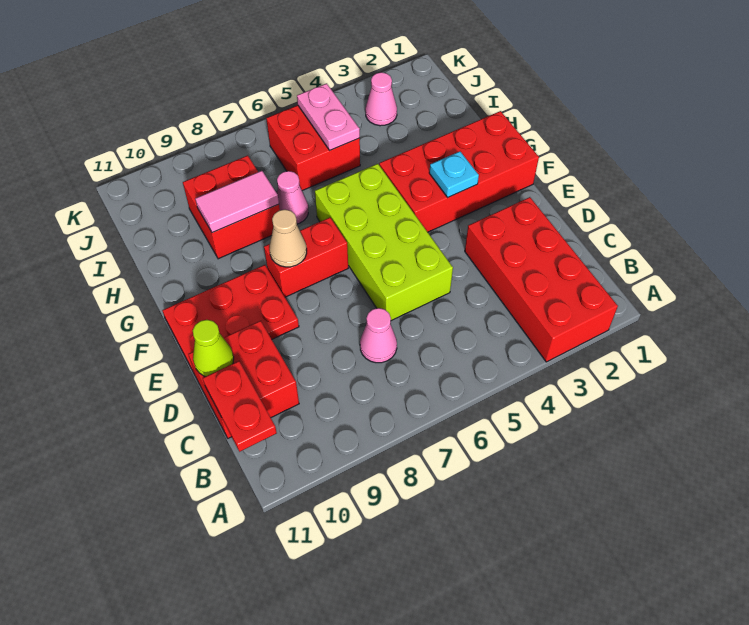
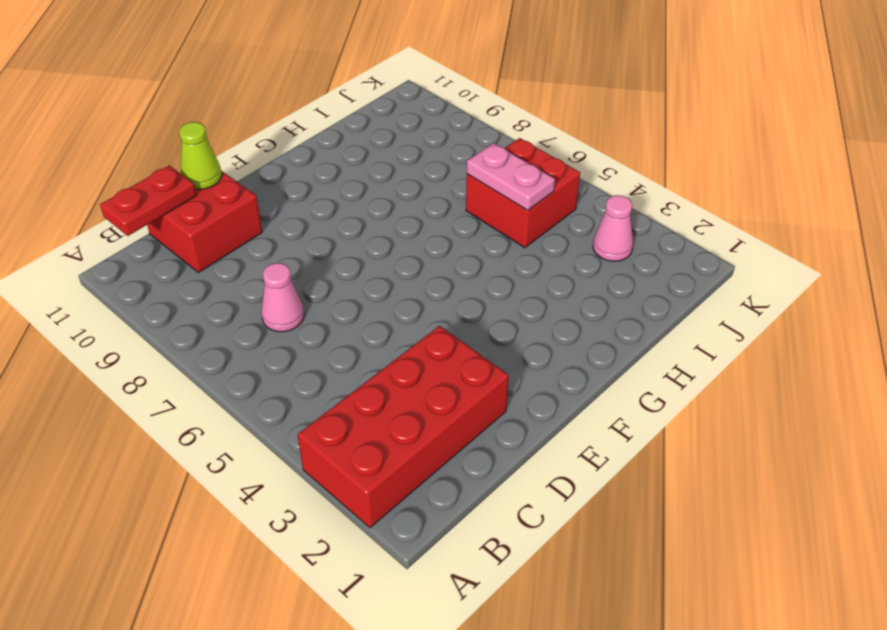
pink plate I5:I6 level 2 -> pink plate I5:J5 level 2
none -> lime brick D5:G6 level 1
none -> red plate E9:F11 level 1
none -> red brick F1:G4 level 1

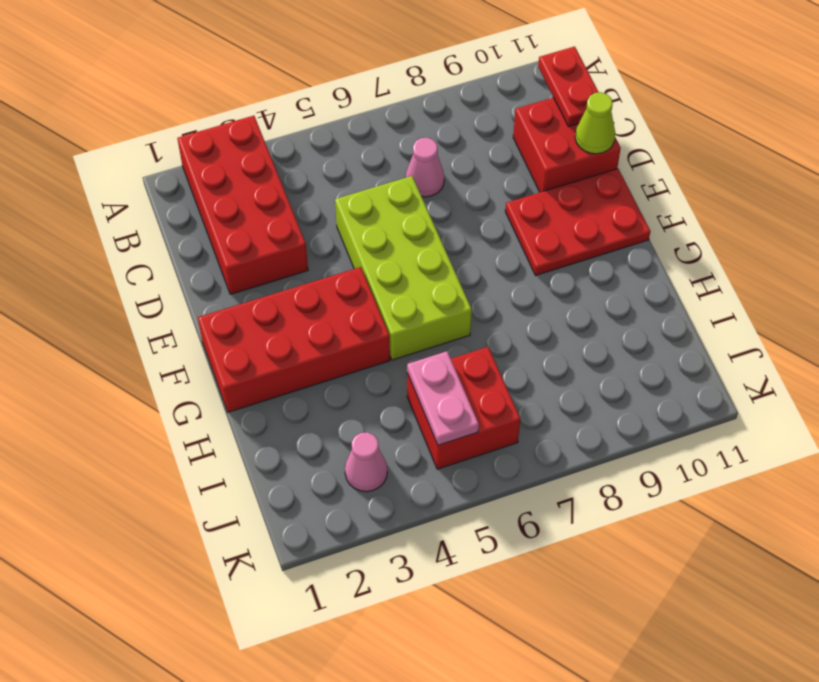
none -> red brick F7:F8 level 1
none -> pink cone H7 level 1
none -> red brick H8:I9 level 1

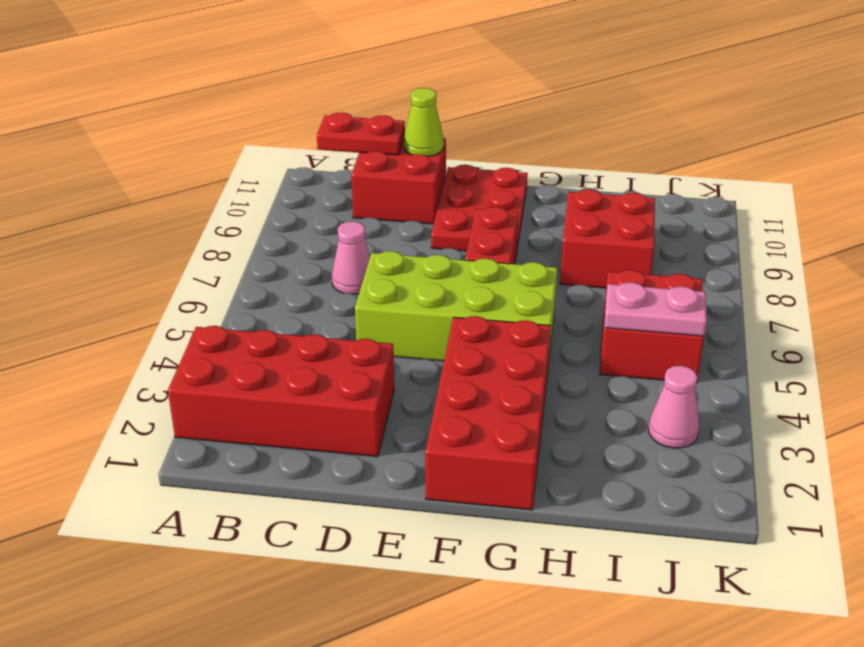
none -> pink cone H7 level 1
none -> cyan plate F3 level 2
none -> tan cone F8 level 2

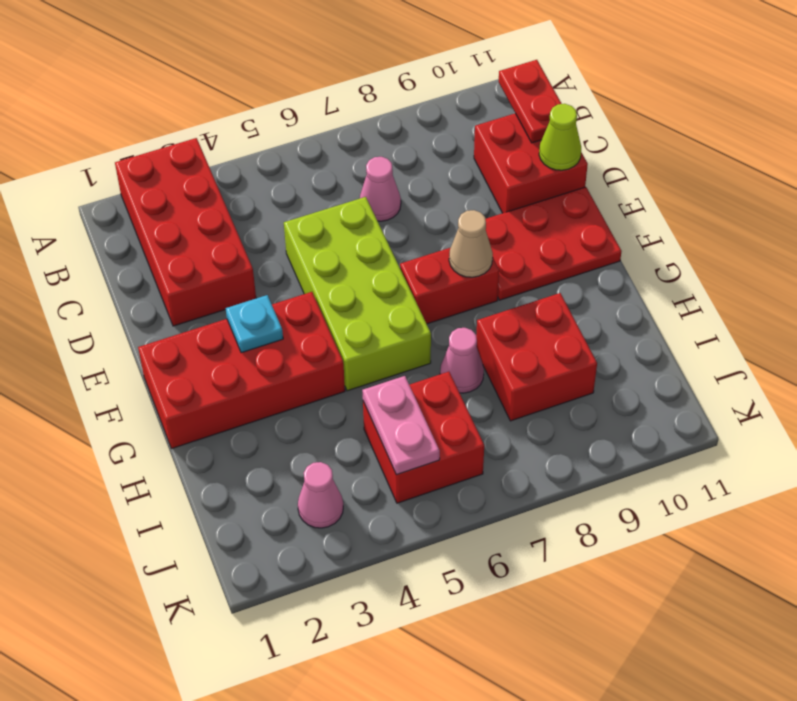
none -> pink tile H8:H9 level 2

